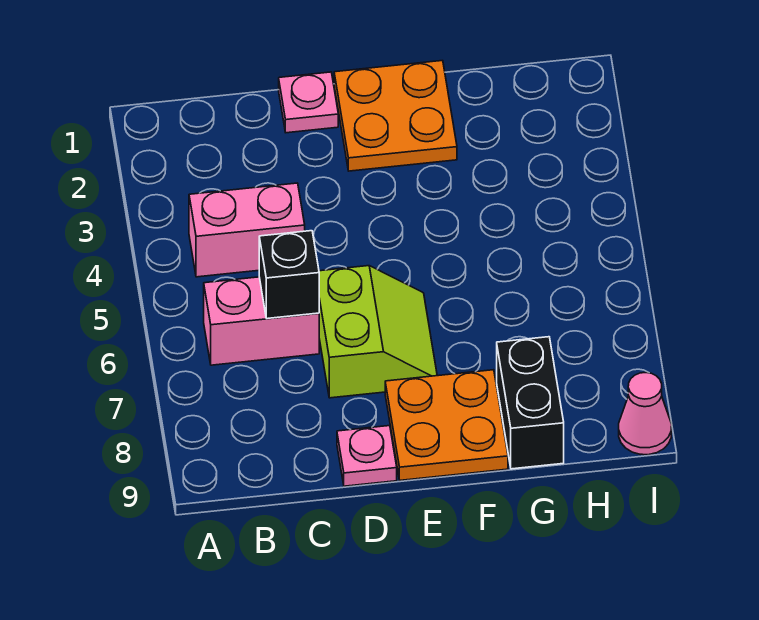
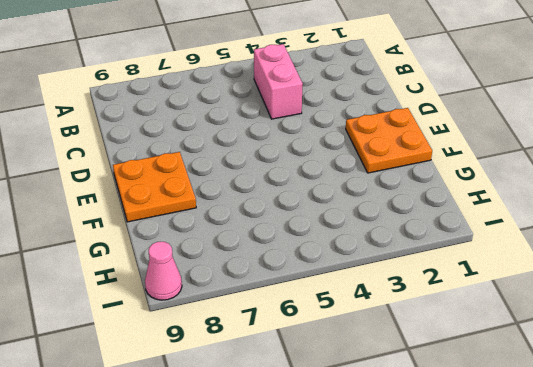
none -> pink brick B6:C6 level 1
none -> pink plate D1 level 1

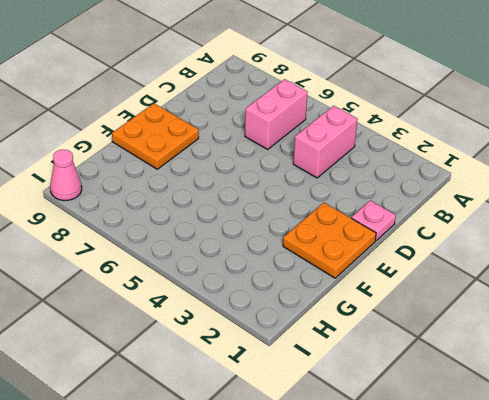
none -> lime slope D6:E7 level 1 top D
none -> pink plate D9 level 1

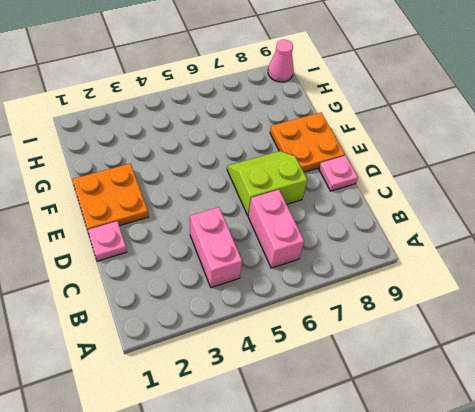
none -> black brick G8:G9 level 1
none -> black brick C6 level 2

